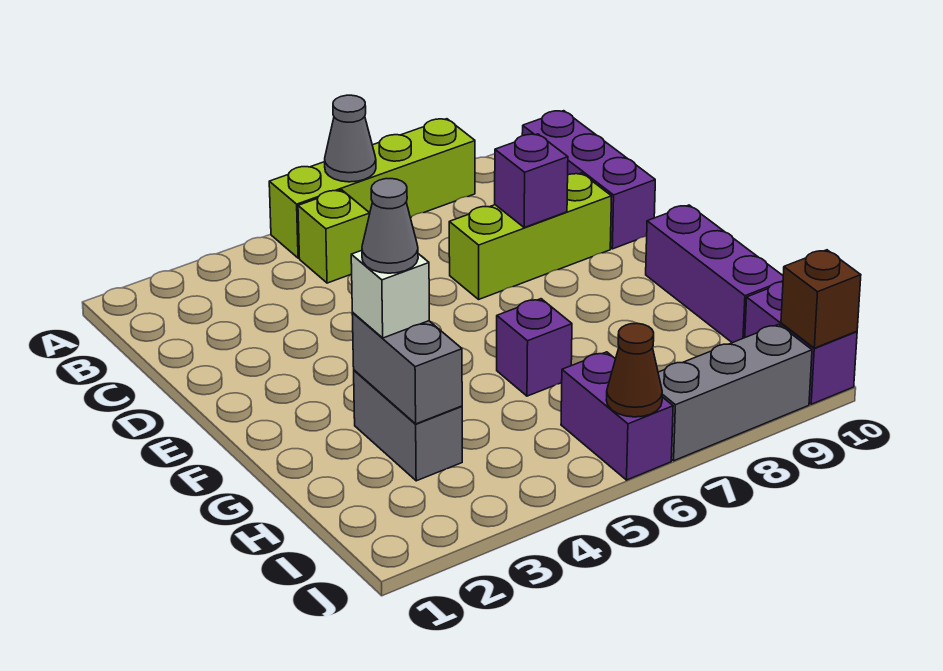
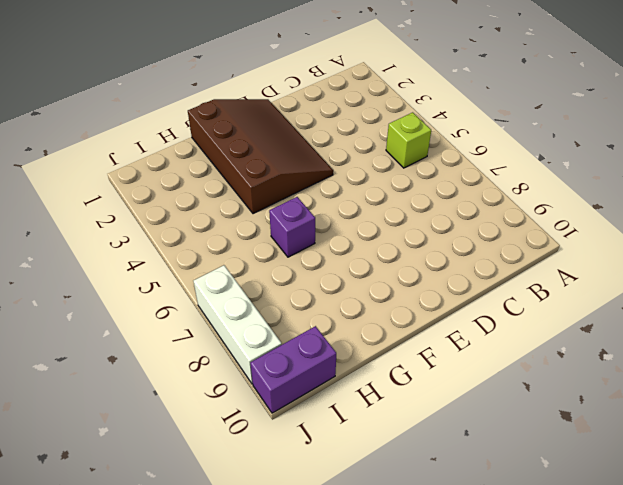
brown slope E1:G4 level 1 top G -> grey brick G3:H3 level 1
white brick J7:J9 level 1 -> grey brick J7:J9 level 1
none -> lime brick A5:A8 level 1
none -> purple brick B10:D10 level 1
none -> lime brick D7:D9 level 1

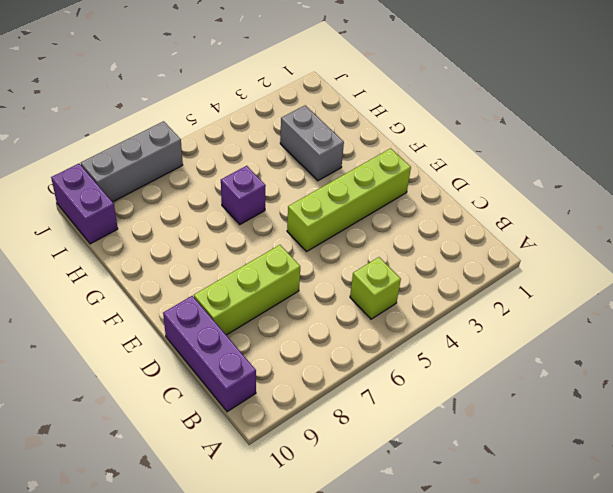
lime brick E2:E5 level 1 -> lime brick A5:A8 level 1
none -> purple brick F10:H10 level 1
none -> purple brick I6:J6 level 1
none -> grey cone A6 level 2

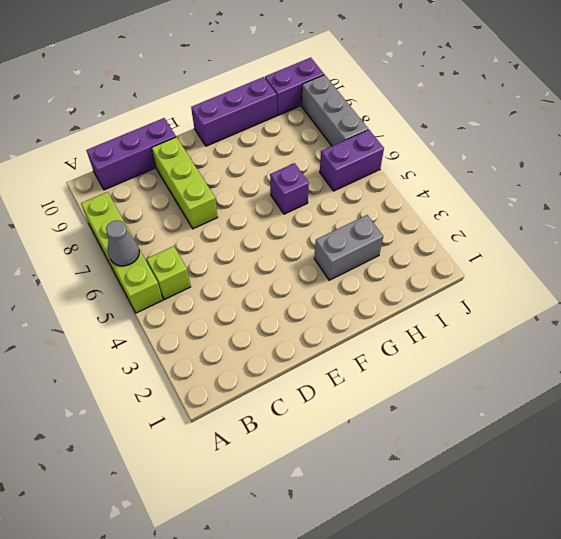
none -> purple brick D8 level 2
none -> grey brick G3:H3 level 2
none -> brown cone J6 level 2

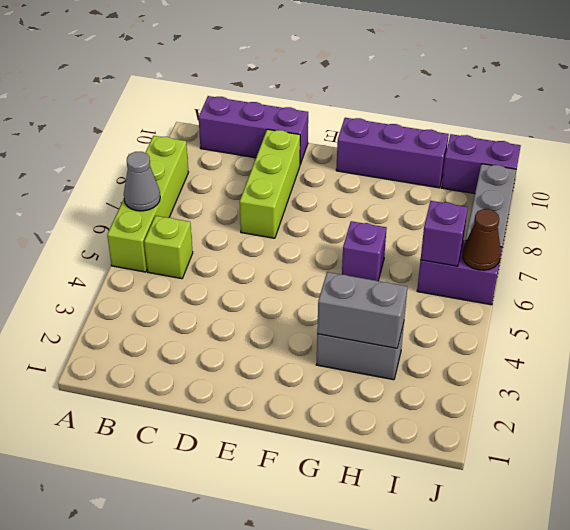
purple brick I6 level 2 -> purple brick D8 level 2
none -> brown brick J10 level 2
none -> white brick G3 level 3
none -> grey cone G3 level 4

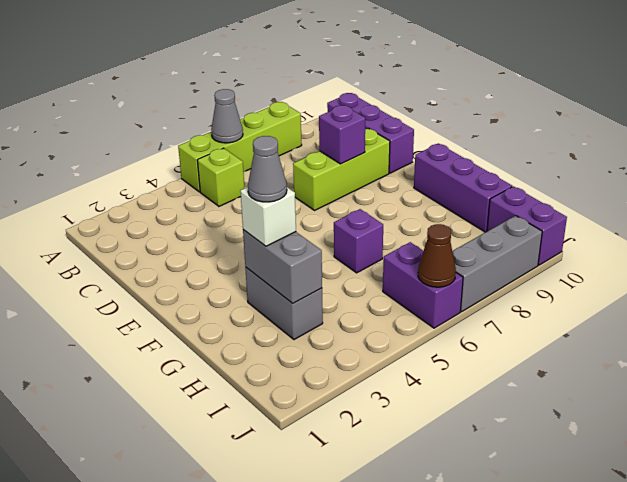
none -> brown brick J10 level 2

